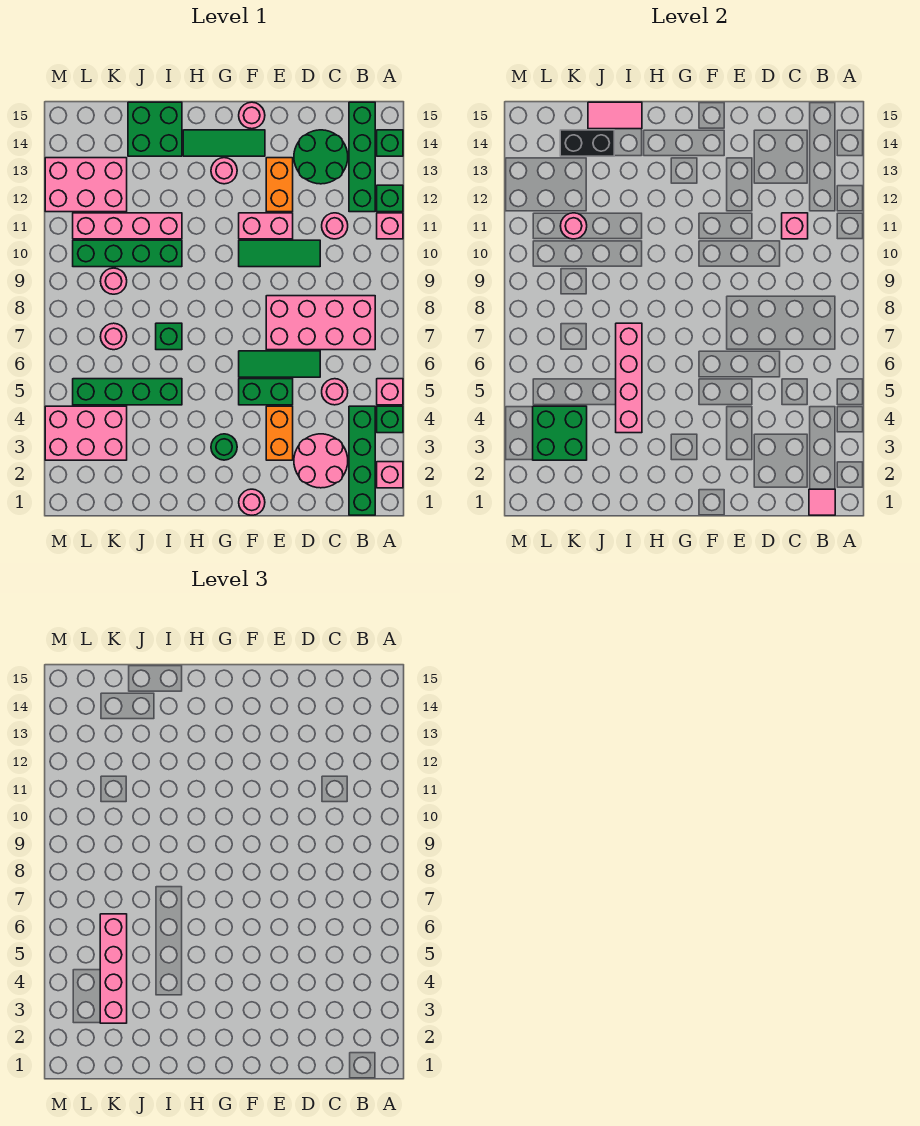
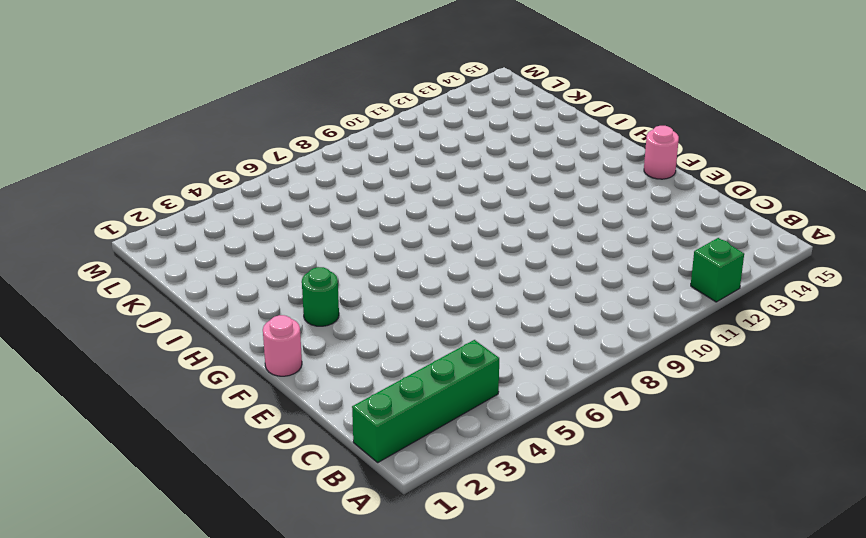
none -> pink brick A2 level 1
none -> green brick A4 level 1
none -> pink brick A5 level 1
none -> pink brick A11 level 1

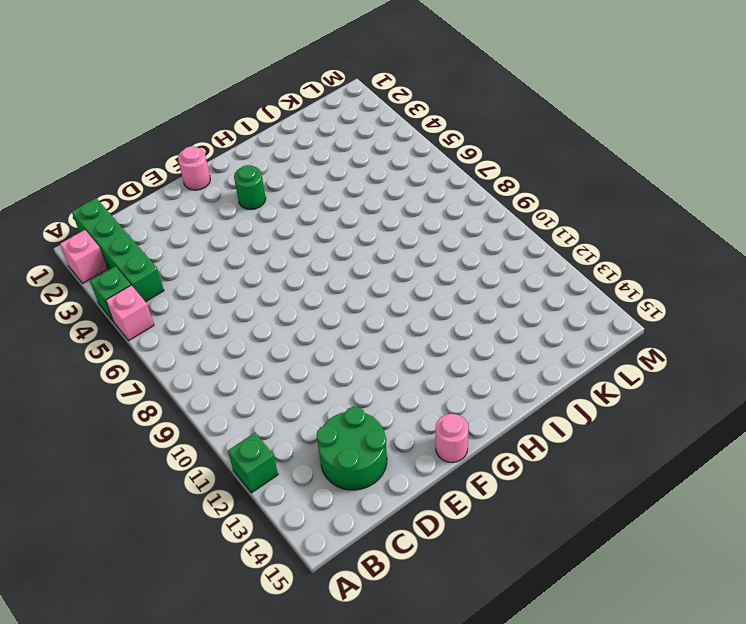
none -> pink brick A11 level 1
none -> green brick A14 level 1
none -> pink brick B7:E8 level 1
none -> green brick B12:B15 level 1

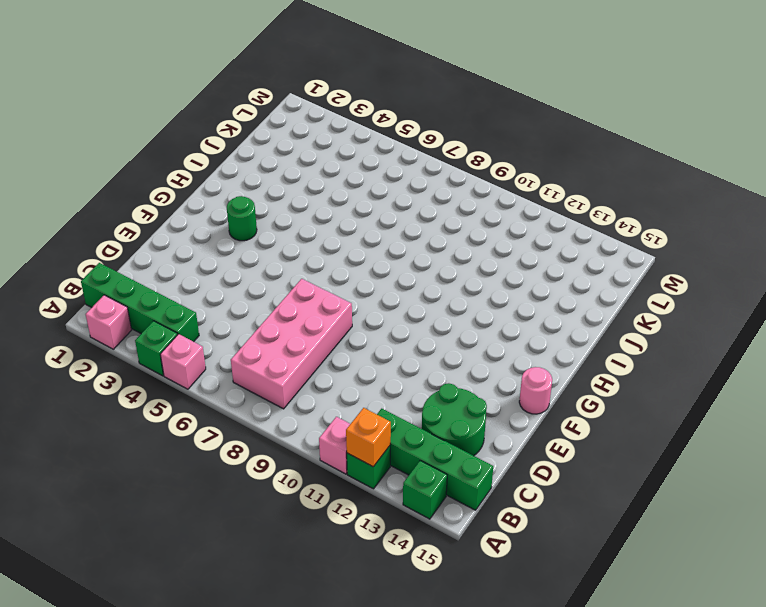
orange brick A12 level 2 -> none
none -> pink round brick C2:D3 level 1
none -> pink round brick C5 level 1
none -> pink round brick C11 level 1
none -> green tile D6:F6 level 1

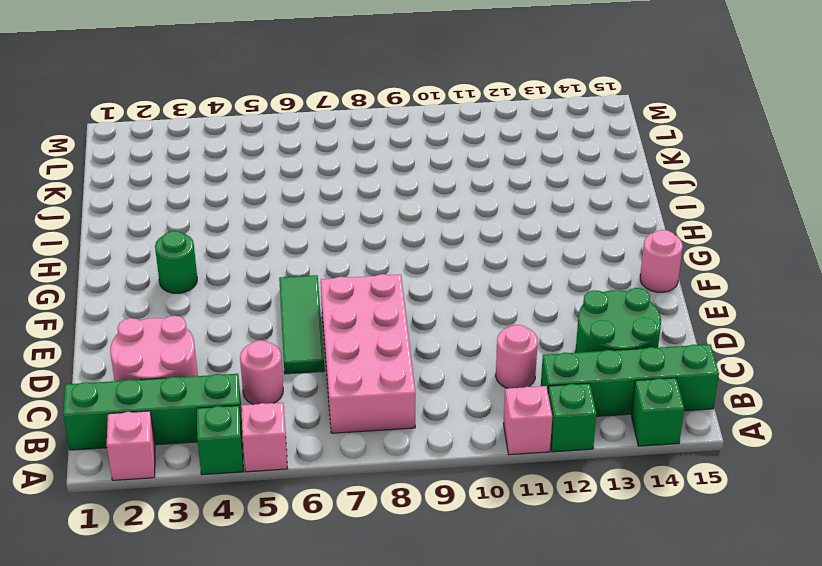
none -> green tile D10:F10 level 1
none -> orange brick E3:E4 level 1
none -> green brick E5:F5 level 1
none -> pink brick E11:F11 level 1

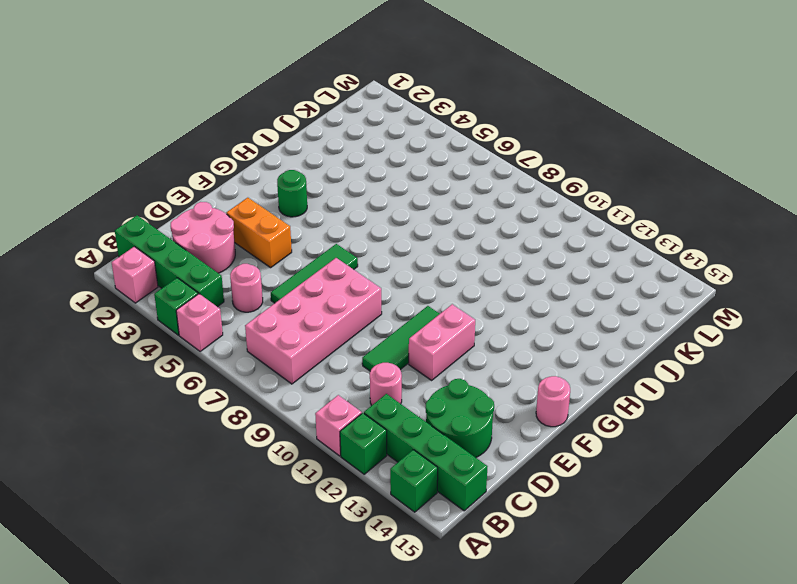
none -> green brick E5:F5 level 1
none -> orange brick E12:E13 level 1
none -> pink round brick F1 level 1
none -> green tile F14:H14 level 1

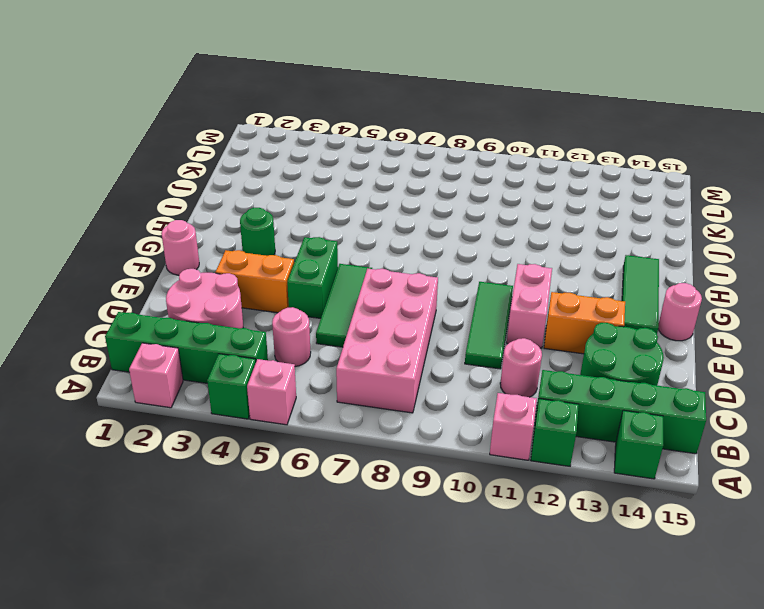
none -> pink round brick G13 level 1
none -> green brick I5:L5 level 1
none -> green brick I7 level 1
none -> green brick I10:L10 level 1

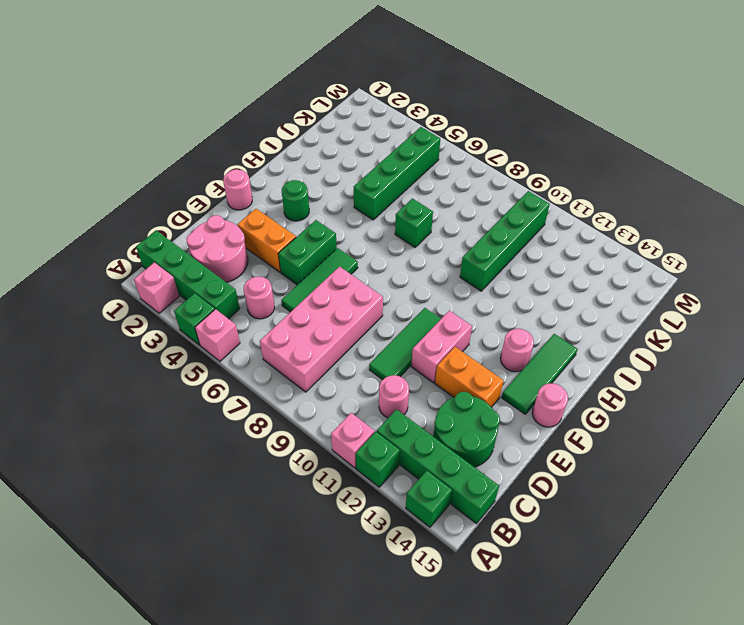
none -> pink brick I11:L11 level 1
none -> green brick I14:J15 level 1
none -> pink brick K3:M4 level 1
none -> pink round brick K7 level 1

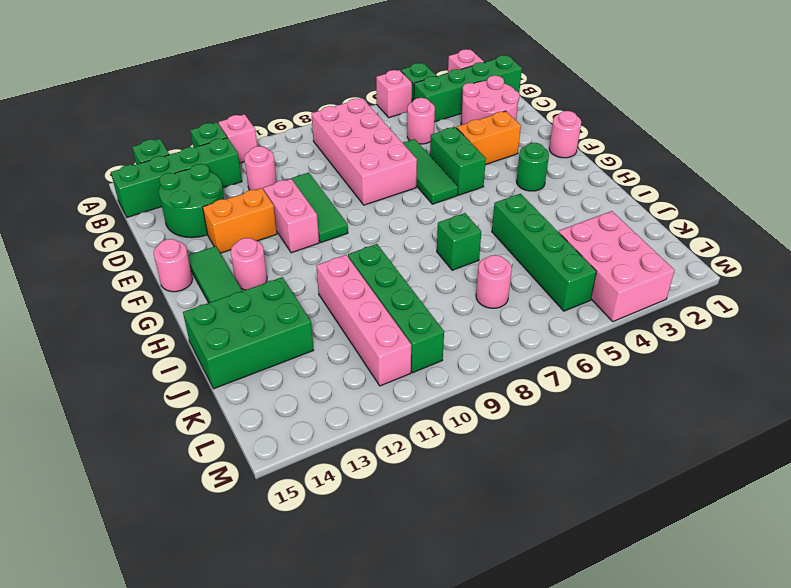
green brick I13:J15 level 1 -> green brick I14:J15 level 1
none -> pink round brick K9 level 1
none -> pink brick K12:M13 level 1
none -> pink tile B1 level 2
none -> pink brick C11 level 2

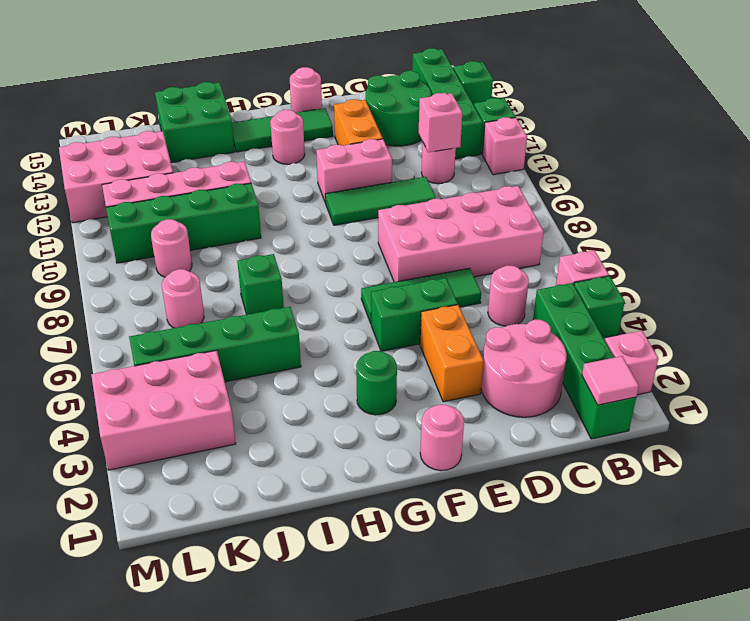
none -> pink brick I4:I7 level 2
none -> pink tile I15:J15 level 2
none -> black brick J14:K14 level 2
none -> green brick K3:L4 level 2

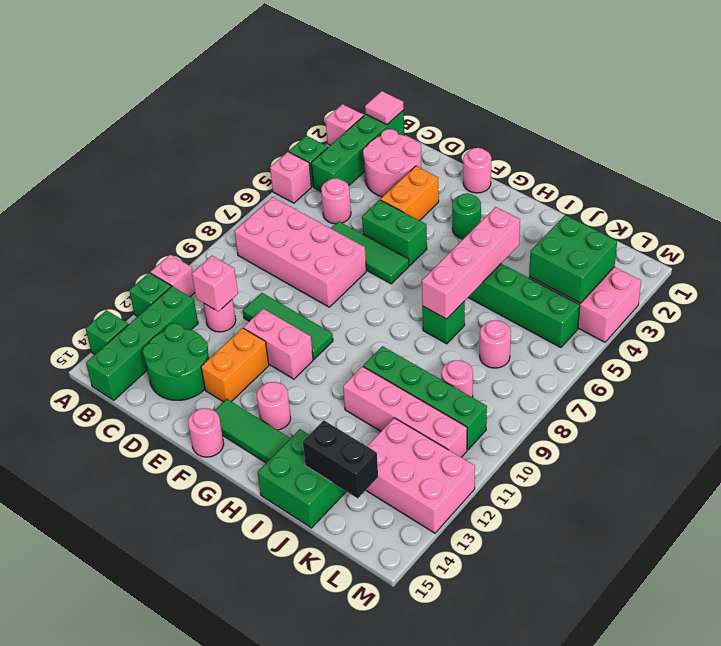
none -> pink tile I15:J15 level 2
none -> pink round brick K11 level 2
none -> pink brick K3:K6 level 3

